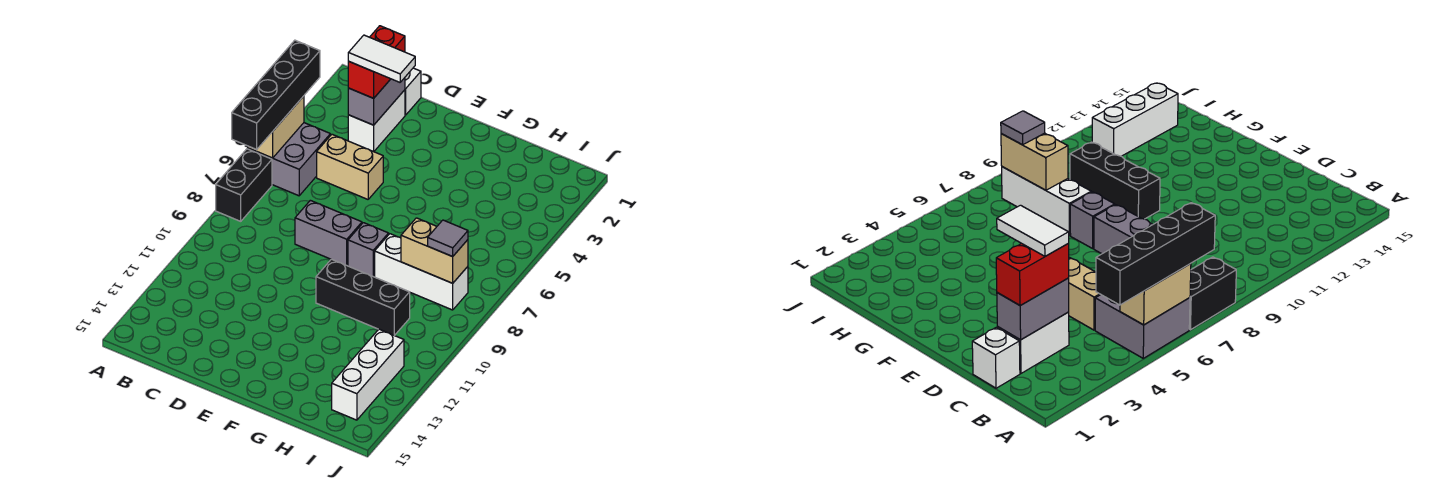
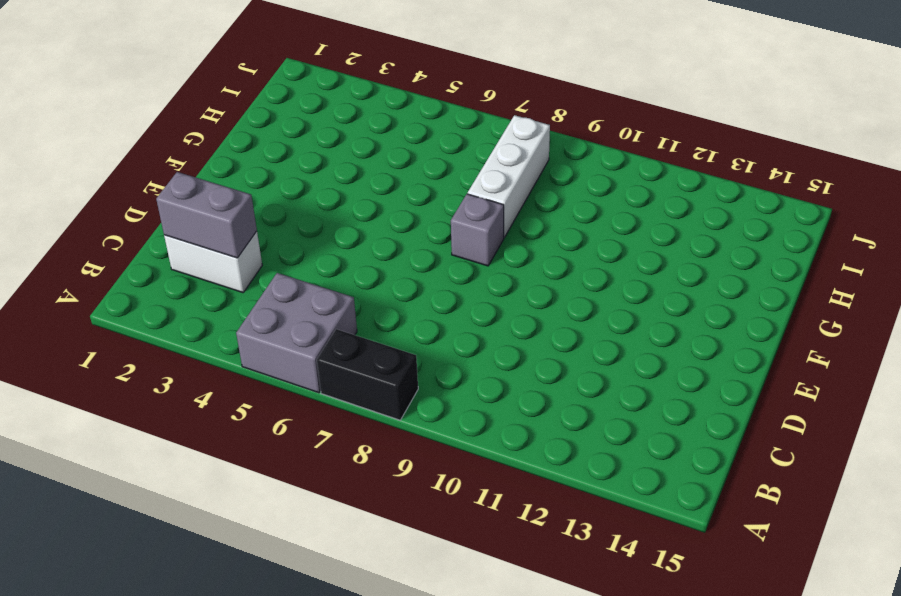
none -> white brick C1 level 1
none -> tan brick C5:D5 level 1
none -> grey brick D8:E8 level 1

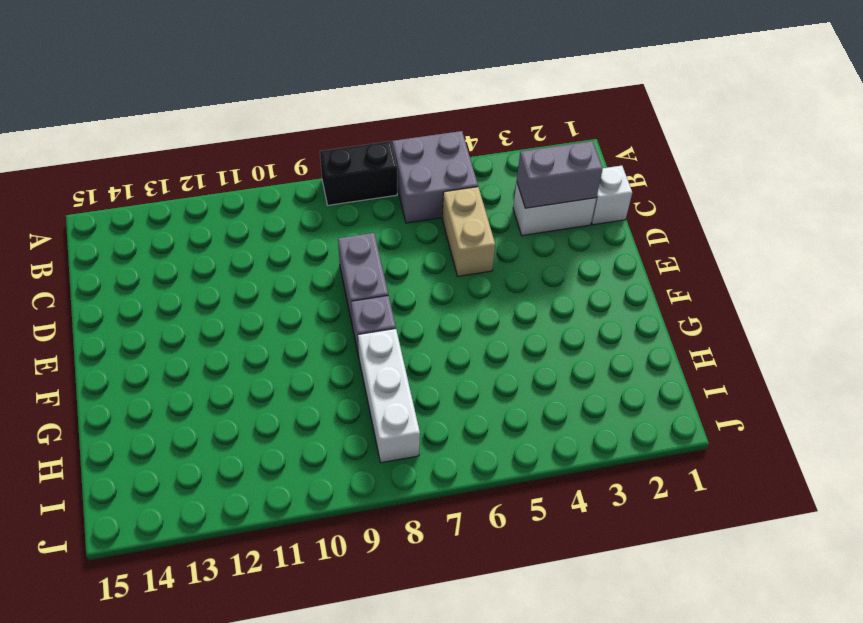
none -> black brick F10:H10 level 1
none -> white brick I12:I14 level 1
none -> tan brick A5:A6 level 2

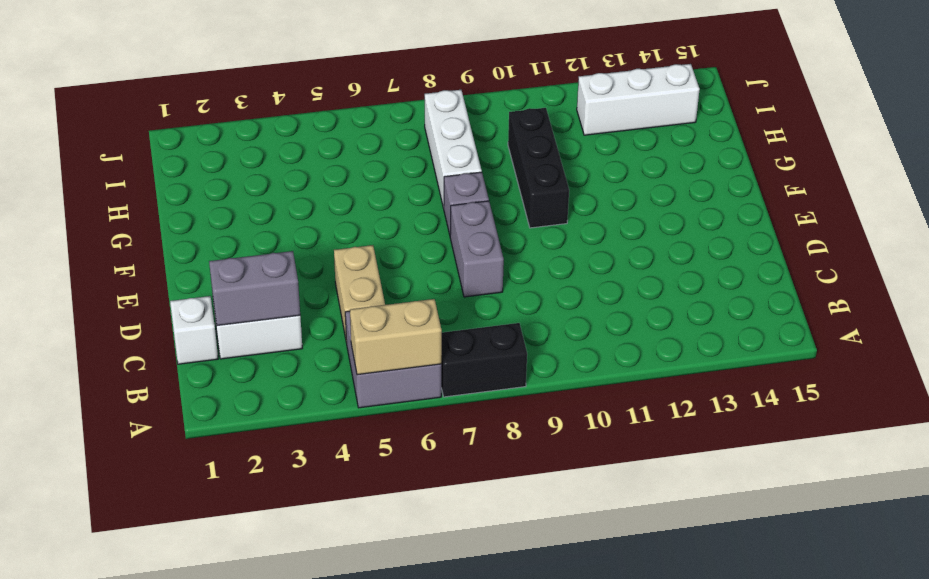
none -> tan brick H8:I8 level 2
none -> black brick A4:A7 level 3
none -> red brick C2:C3 level 3

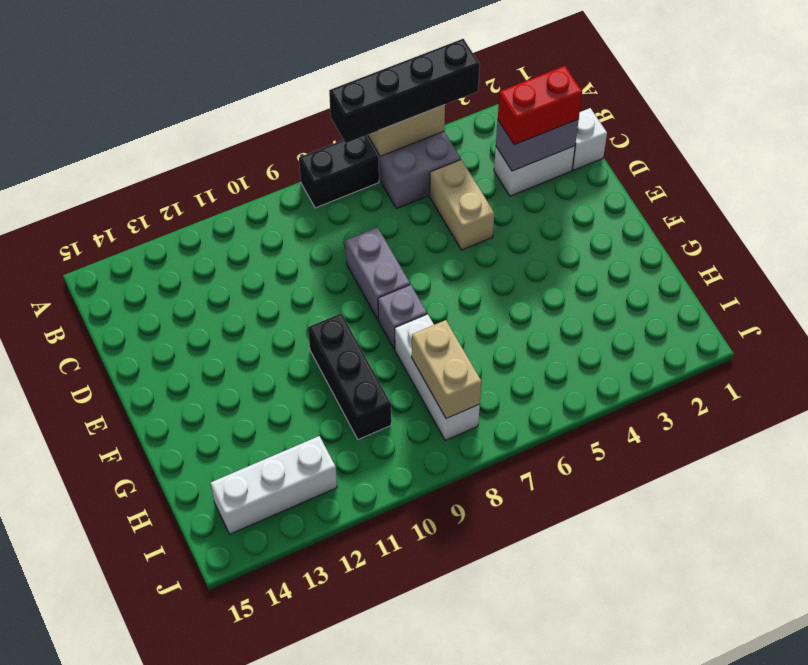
none -> grey tile I8 level 3
none -> white tile C3:D3 level 4

